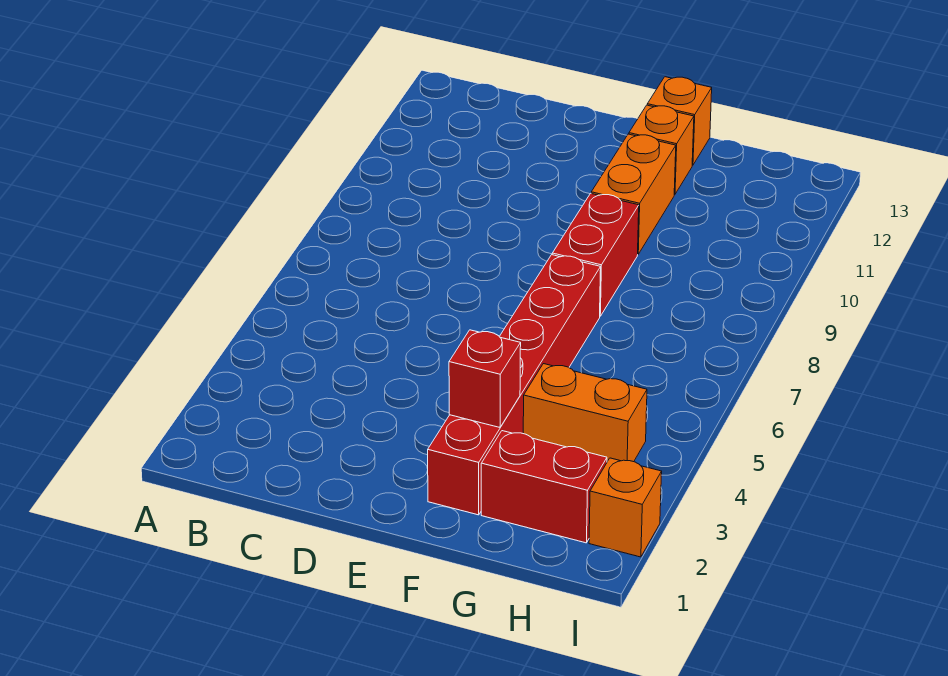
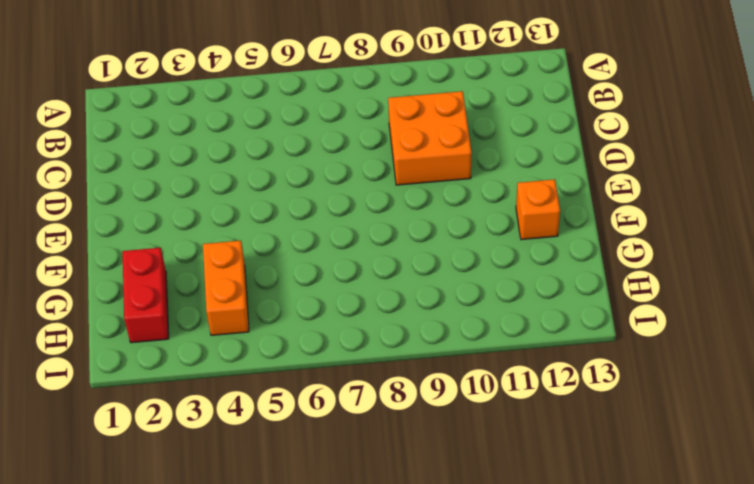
orange brick C9:D10 level 1 -> none
none -> red brick F2:F7 level 1
none -> red brick F8:F9 level 1

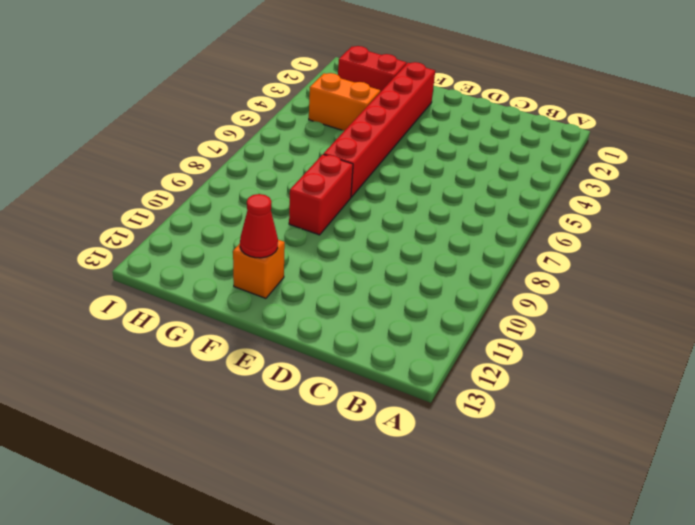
red cone F12 level 2 -> none
none -> orange brick F10:F11 level 1
none -> orange brick F13 level 1

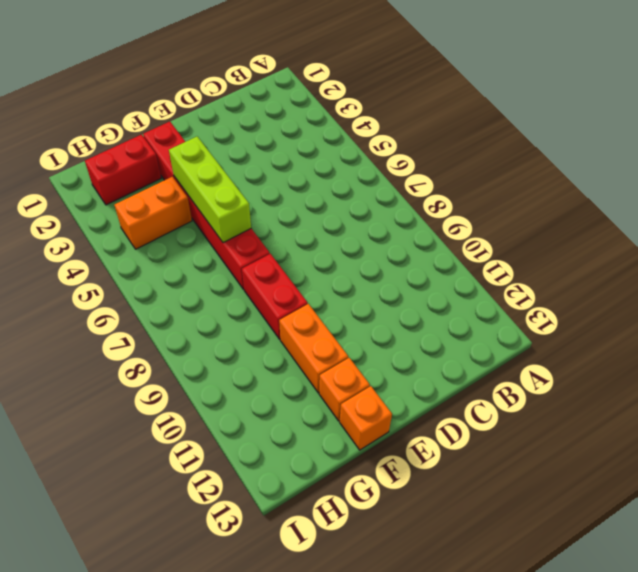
lime brick F4:F6 level 2 -> none
none -> orange brick I2 level 1
none -> red brick F3 level 2

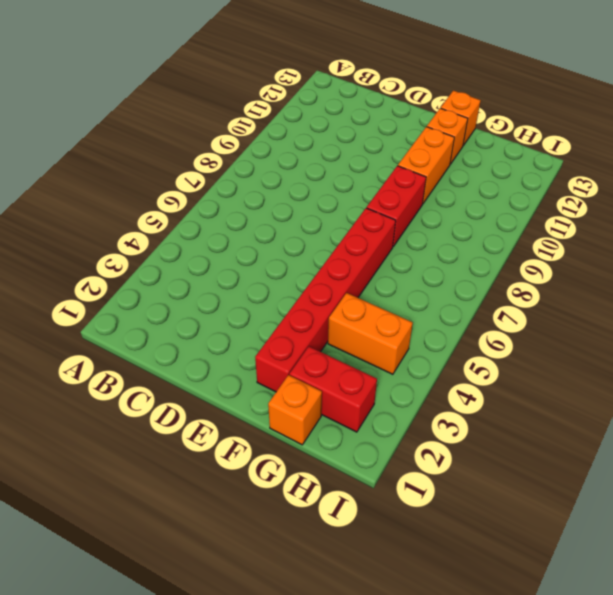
orange brick G1 level 1 -> orange brick I2 level 1
none -> red brick F3 level 2

